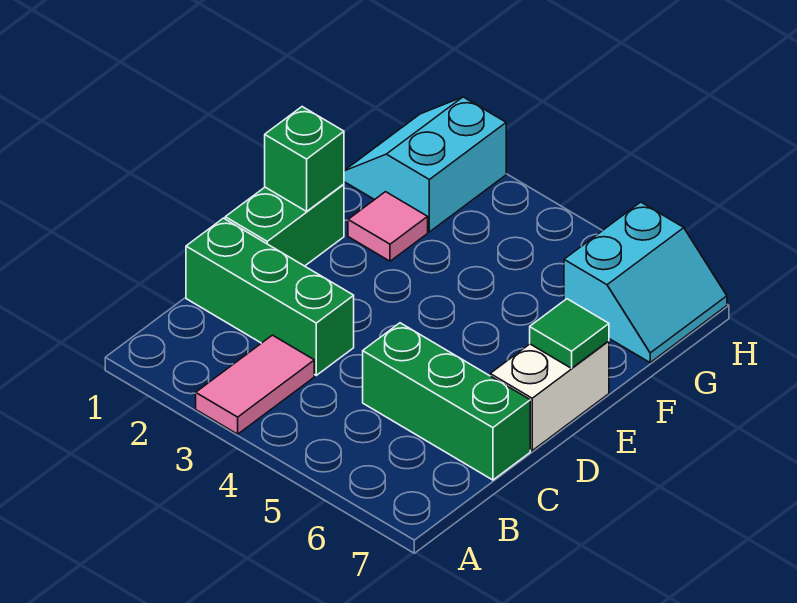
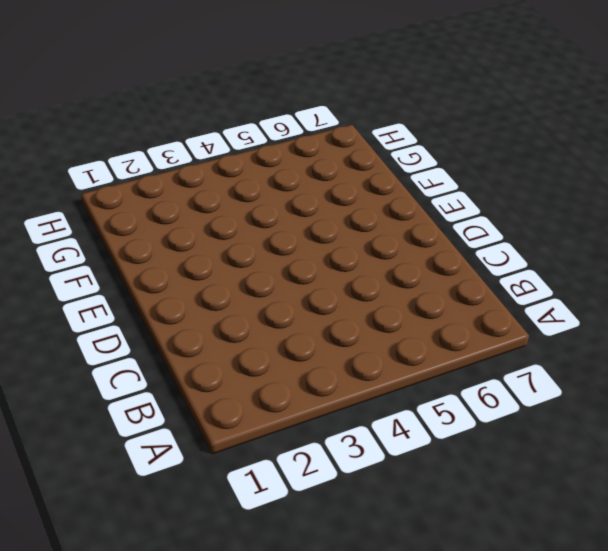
none -> pink tile A3:B3 level 1
none -> green brick C1:C3 level 1

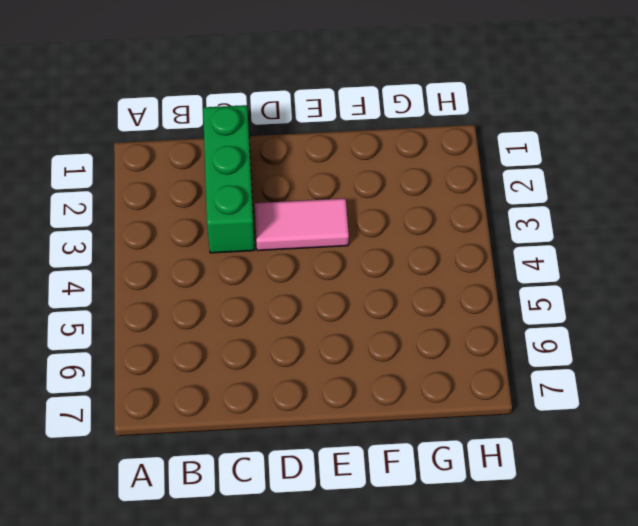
pink tile D3:E3 level 1 -> pink tile A3:B3 level 1
none -> green brick C5:C7 level 1
none -> green brick D1:E1 level 1

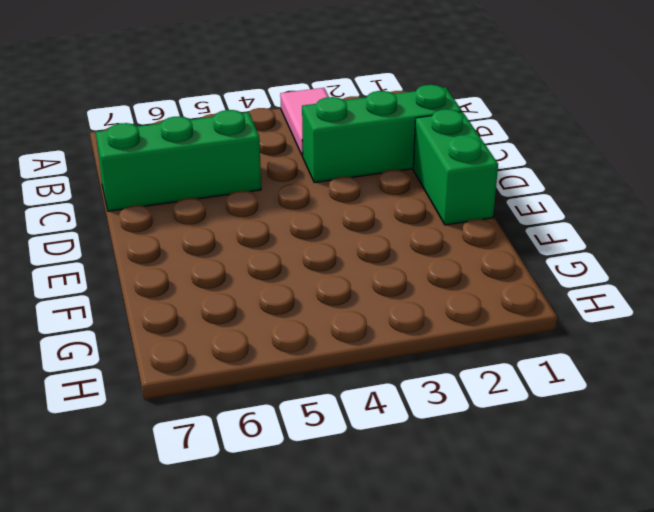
none -> white brick D7:E7 level 1
none -> pink tile F2 level 1

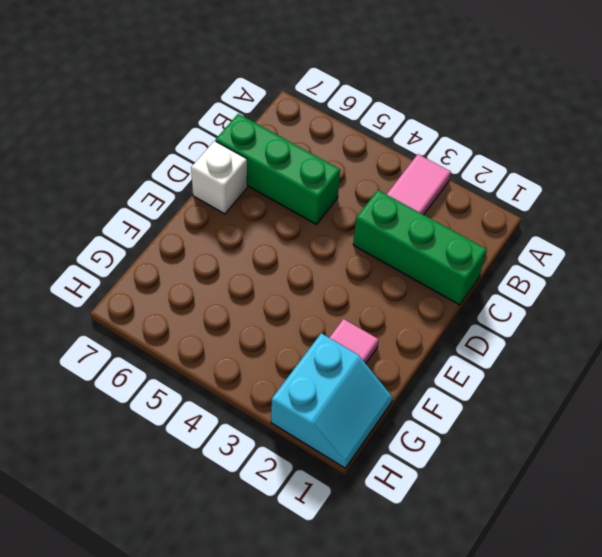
white brick D7 level 1 -> white brick D7:E7 level 1
none -> green brick D1:E1 level 1
none -> cyan slope G6:H7 level 1 top 6

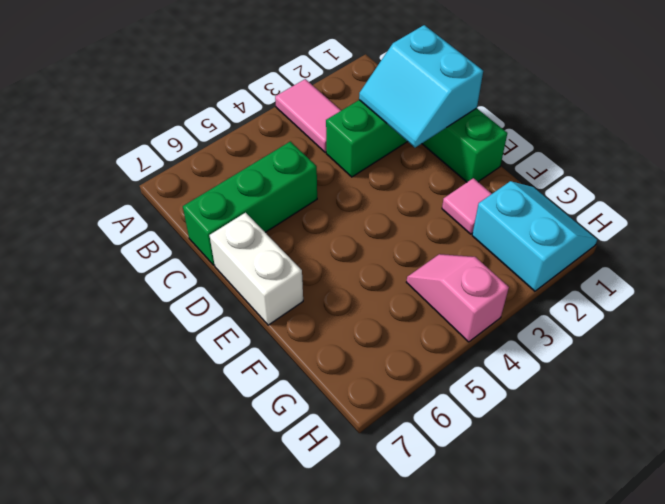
cyan slope C1:D2 level 2 top 1 -> cyan slope G6:H7 level 1 top 6
pink slope G4:H4 level 1 top H -> none
none -> green brick E1 level 2
none -> green tile E7 level 2

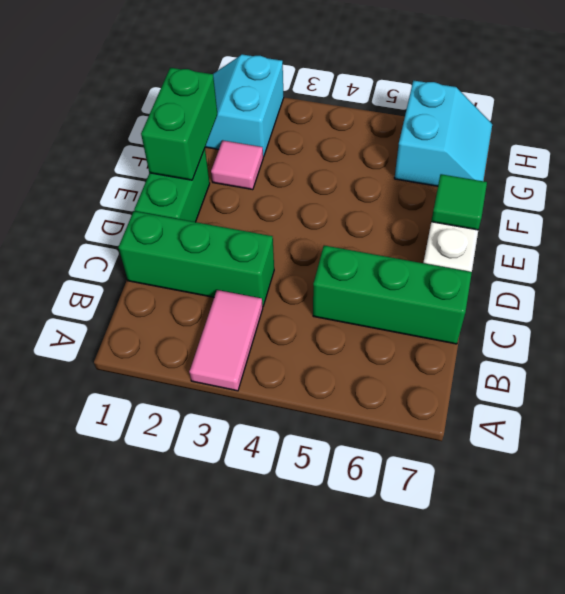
green brick E1:F1 level 2 -> green brick E1 level 2

